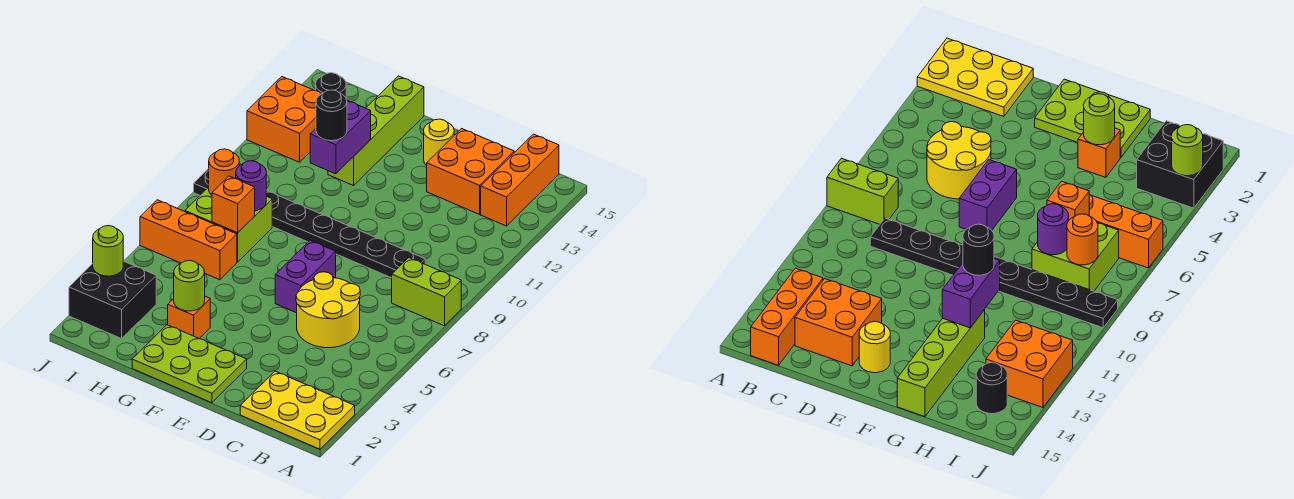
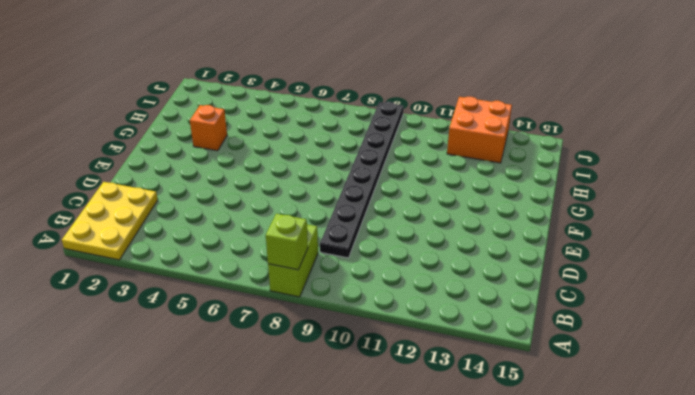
lime brick A8 level 2 -> none
none -> orange brick B13:B15 level 1
none -> yellow round brick C5:D6 level 1
none -> orange brick C13:D14 level 1

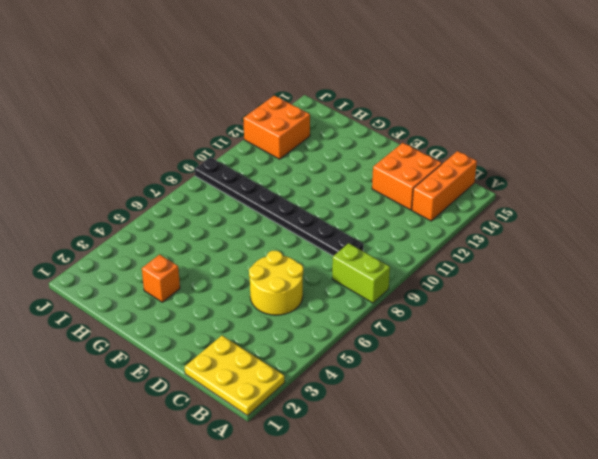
none -> lime plate E1:G2 level 1
none -> purple brick E6:E7 level 1
none -> yellow round brick E14 level 1

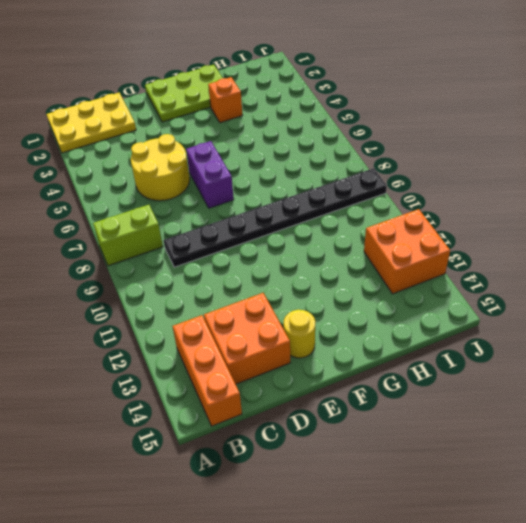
none -> lime brick G12:G15 level 1
none -> orange brick H6:J6 level 1
none -> lime brick H7:I8 level 1

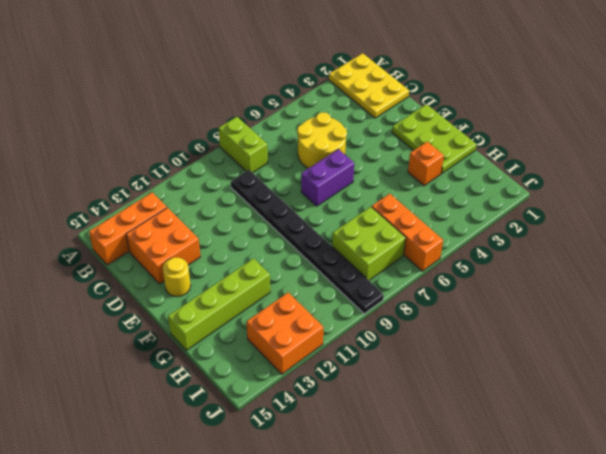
none -> black brick I2:J3 level 1
none -> black round brick I14 level 1
none -> lime round brick G3 level 2

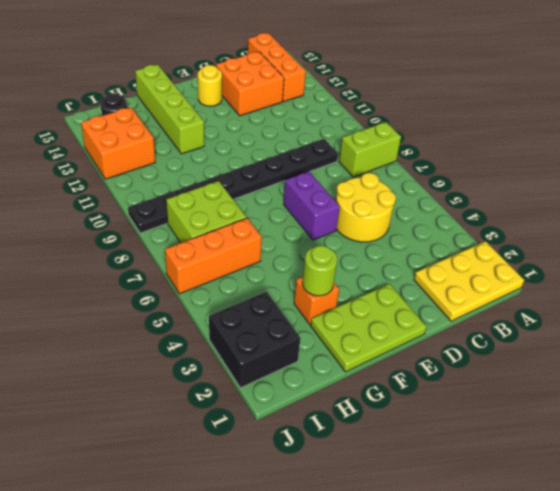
none -> purple brick G11:G12 level 2
none -> orange brick H7 level 2
none -> purple round brick H8 level 2

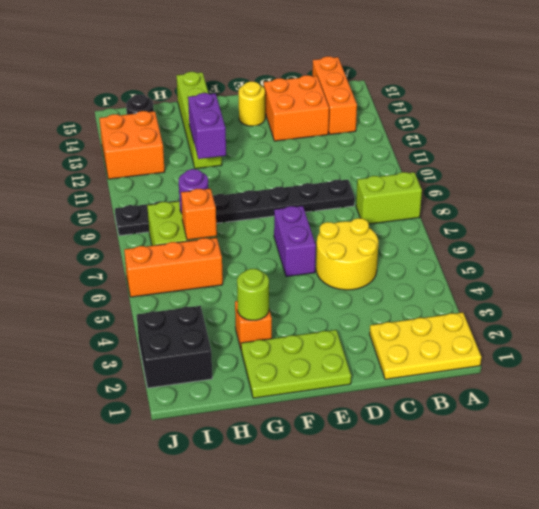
none -> orange round brick I8 level 2
none -> lime round brick J3 level 2
none -> black round brick G11 level 3

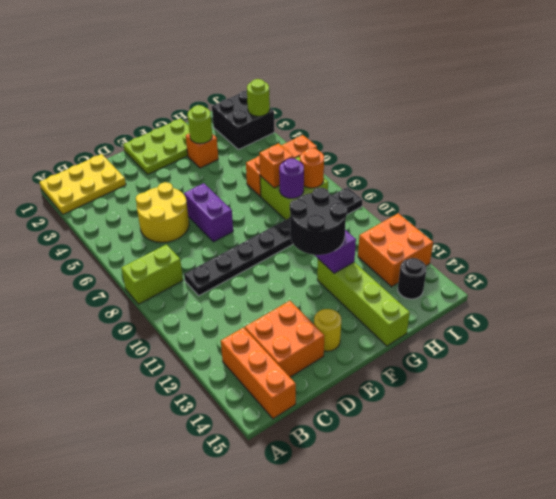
black round brick F11:G12 level 3 -> black round brick G11 level 3

